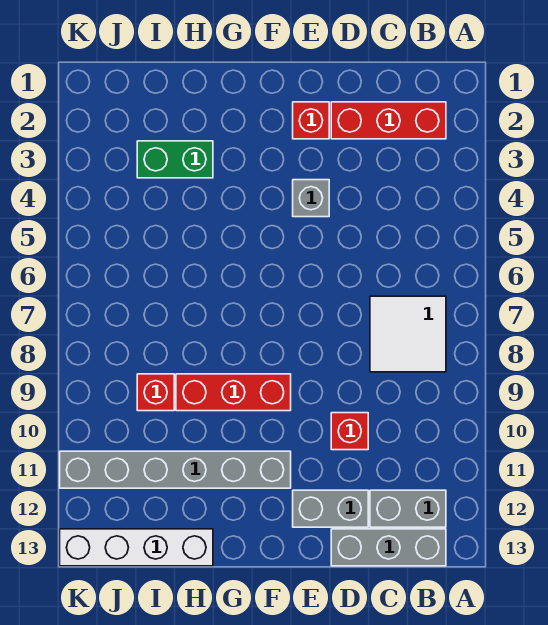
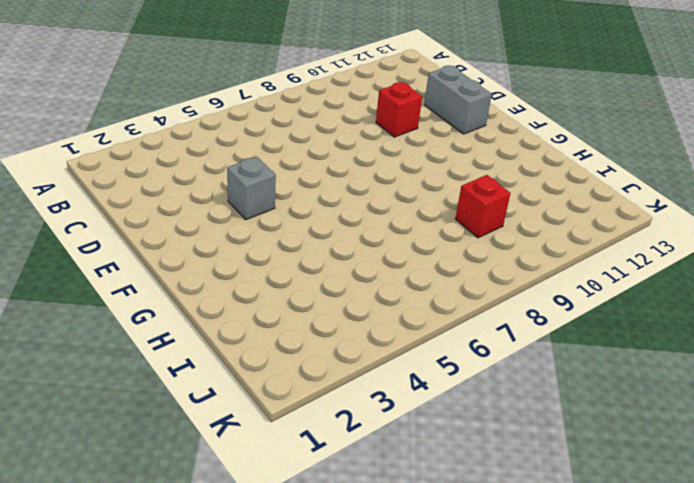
none -> red brick B2:D2 level 1
none -> white tile B7:C8 level 1
none -> grey brick B12:C12 level 1

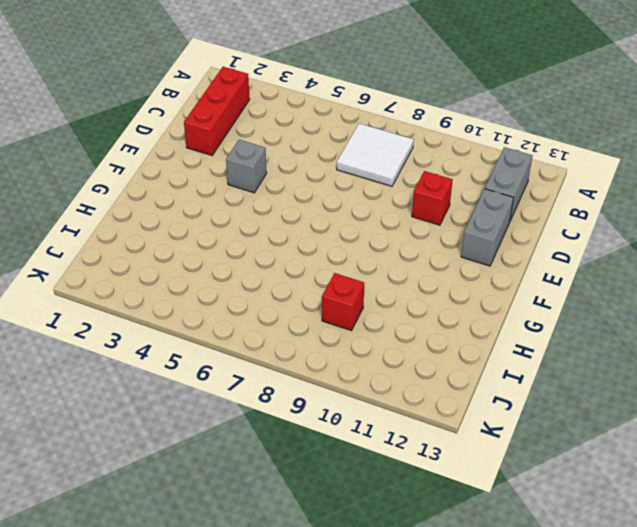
none -> grey brick B13:D13 level 1
none -> red brick E2 level 1
none -> red brick F9:H9 level 1

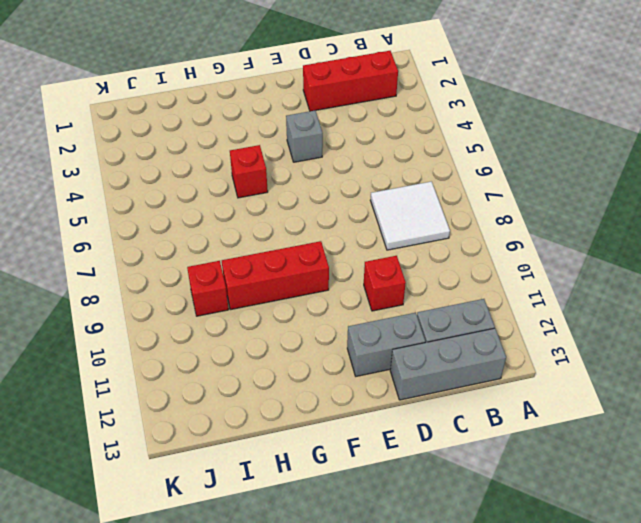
red brick G5 level 1 -> red brick E2 level 1
none -> grey brick F11:K11 level 1
none -> green brick H3:I3 level 1
none -> white brick H13:K13 level 1

